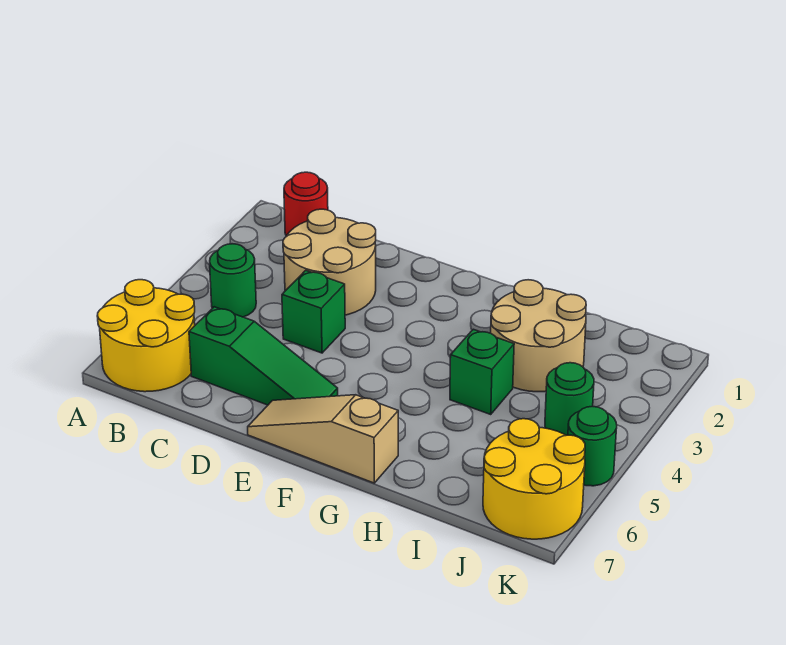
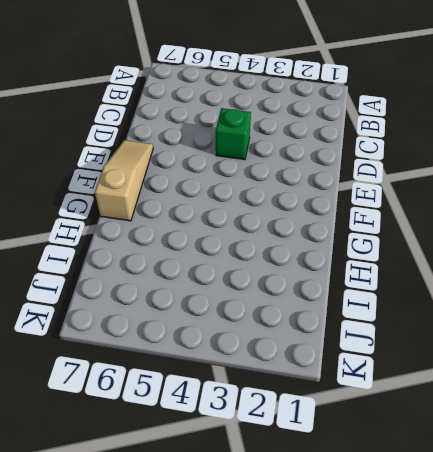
none -> yellow round brick A6:B7 level 1
none -> red round brick B1 level 1
none -> green round brick B4 level 1

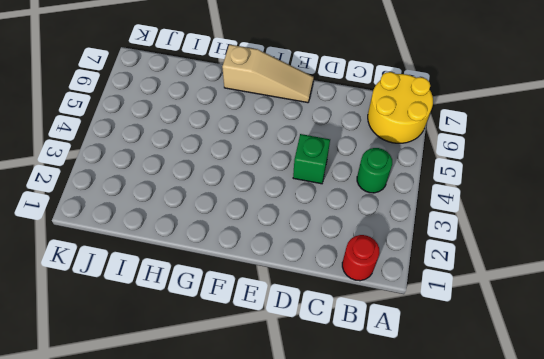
none -> tan round brick C2:D3 level 1
none -> green slope C6:E6 level 1 top C
none -> tan round brick H2:I3 level 1

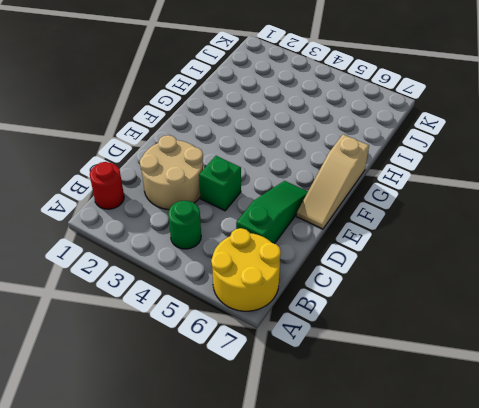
none -> tan round brick H2:I3 level 1
none -> green brick H4 level 1
none -> green round brick J4 level 1

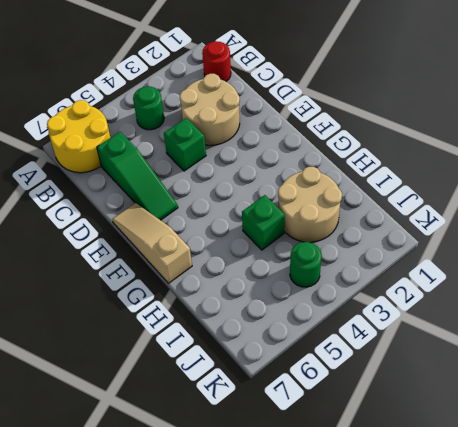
none -> yellow round brick J6:K7 level 1
none -> green round brick K5 level 1

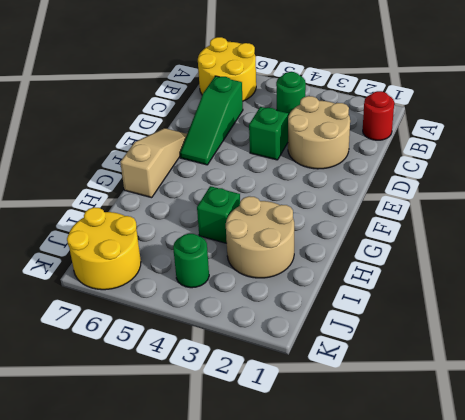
none -> green round brick K5 level 1

